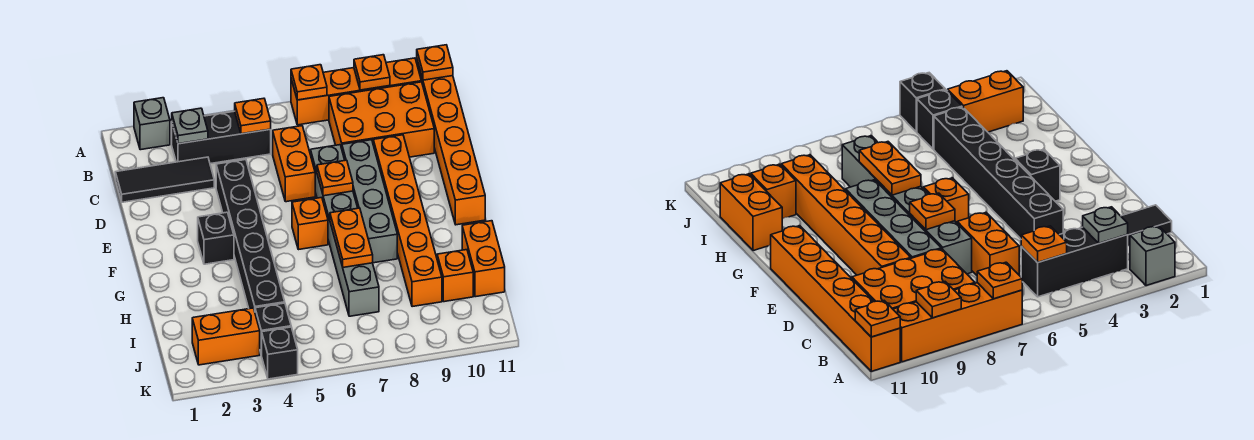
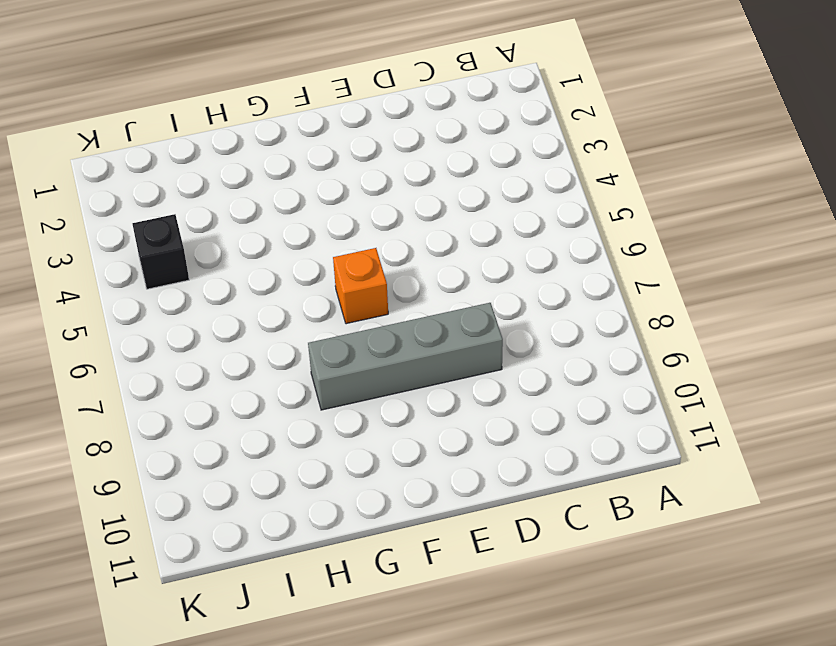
none -> grey brick A2 level 1
none -> orange brick A7:A10 level 1
none -> orange brick A11:F11 level 1

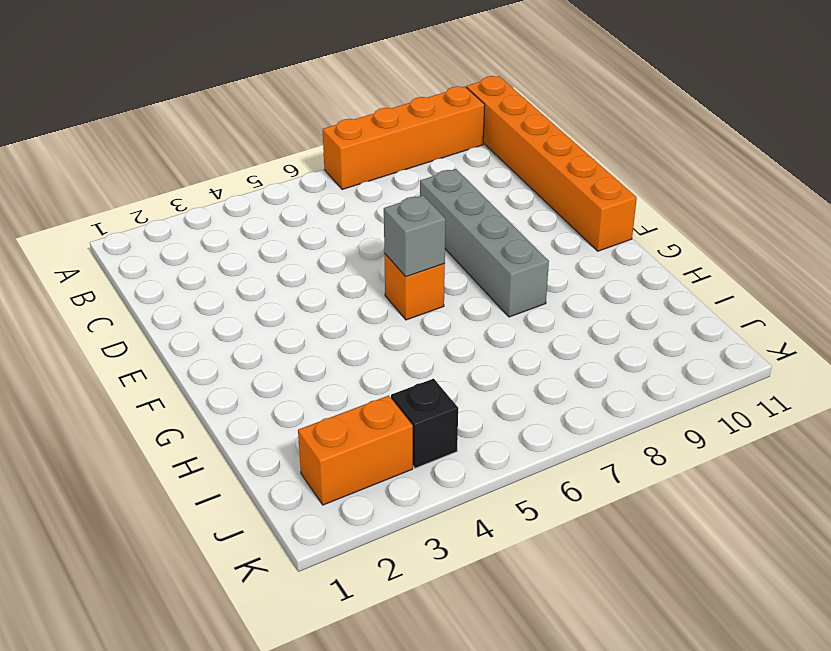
grey brick F6 level 2 -> grey brick A2 level 1
none -> black brick B3:B5 level 1
none -> orange brick B8:C10 level 1
none -> black tile C1:C3 level 1

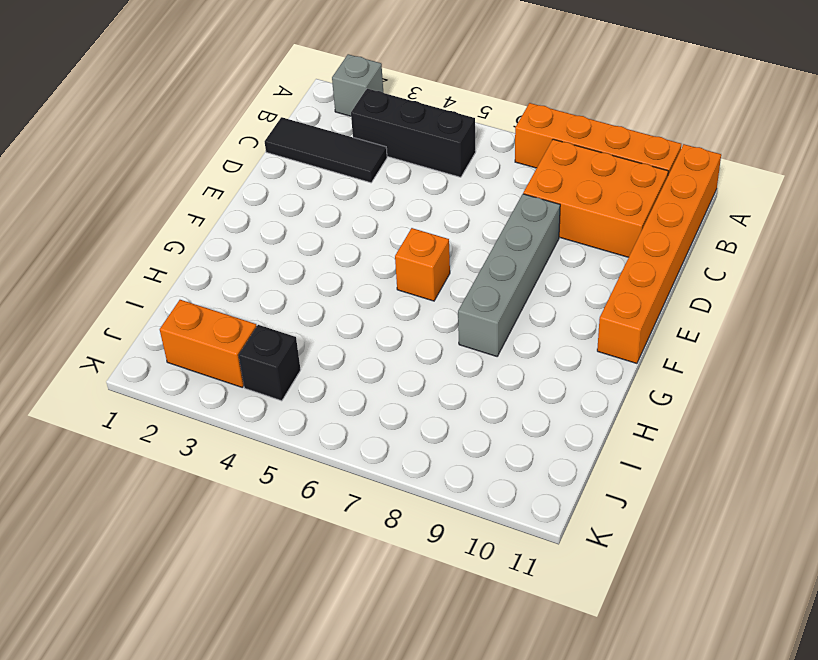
none -> orange brick C6:D6 level 1
none -> black brick D4:I4 level 1
none -> grey brick D7:I7 level 1

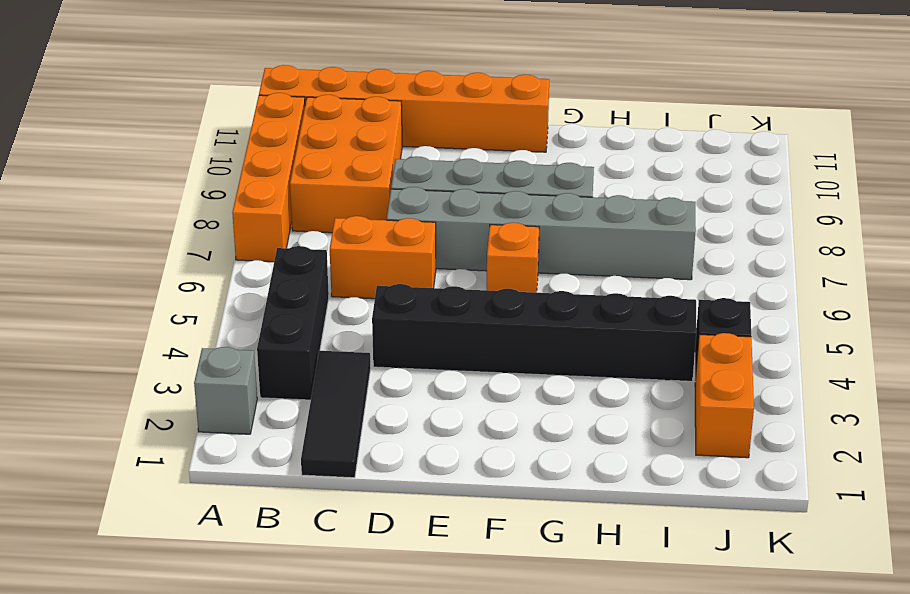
none -> orange brick D9:I9 level 1
none -> black brick F3 level 1
none -> orange brick H11:I11 level 1

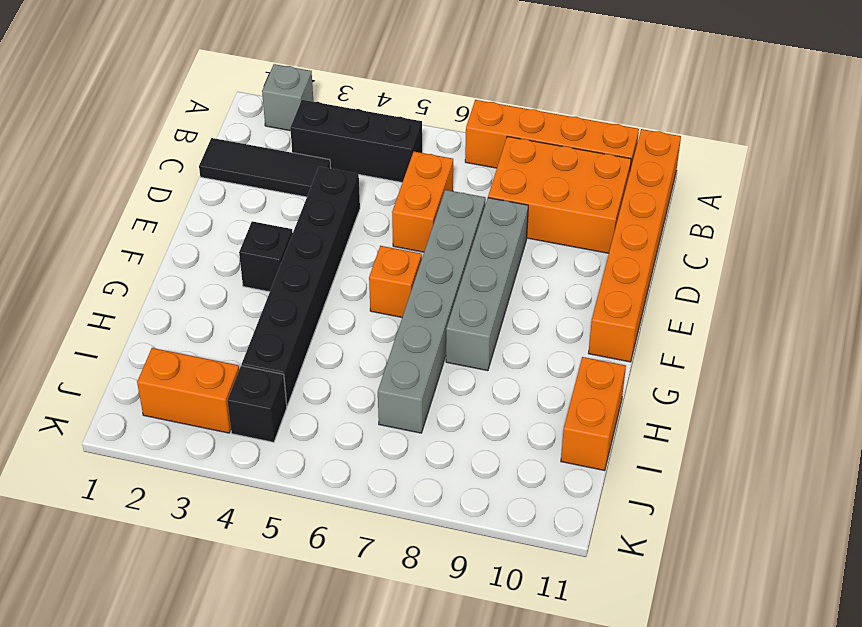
none -> orange brick D9:I9 level 1
none -> orange brick I10 level 1
none -> black brick K4 level 1

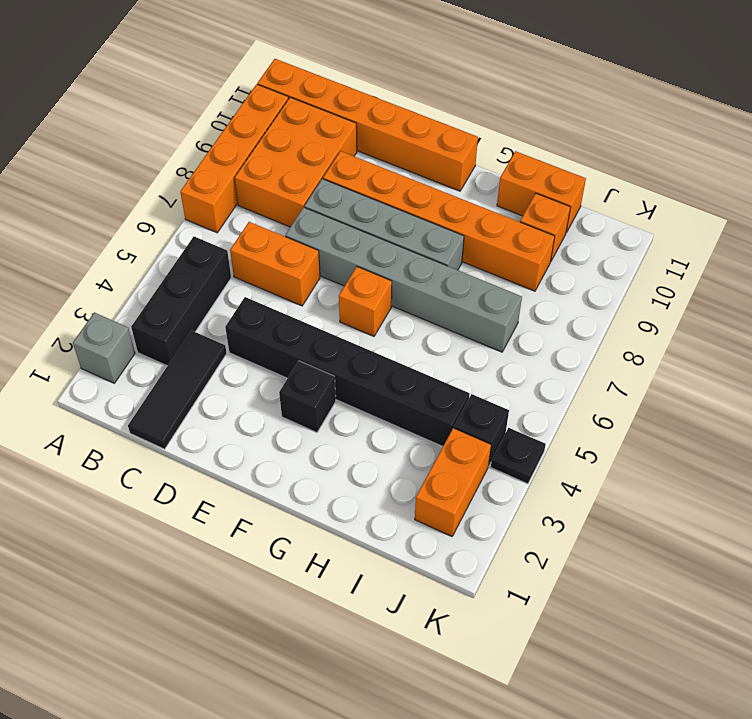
black plate K4 level 1 -> black brick K4 level 1
none -> orange plate A7 level 2
none -> orange plate A9 level 2
none -> orange plate A11 level 2

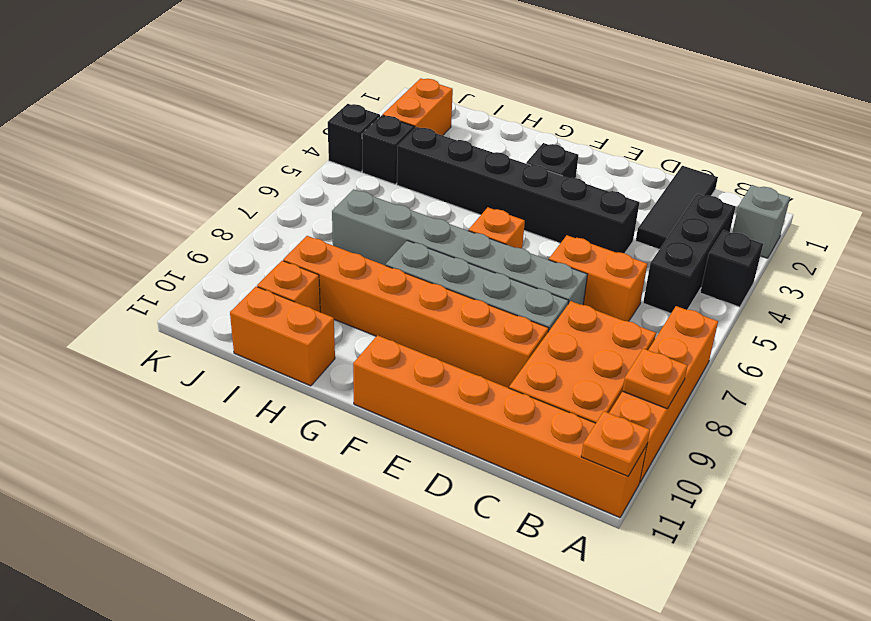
black brick A4 level 1 -> none
none -> orange plate A7 level 2
none -> grey plate B3 level 2
none -> orange plate B5 level 2

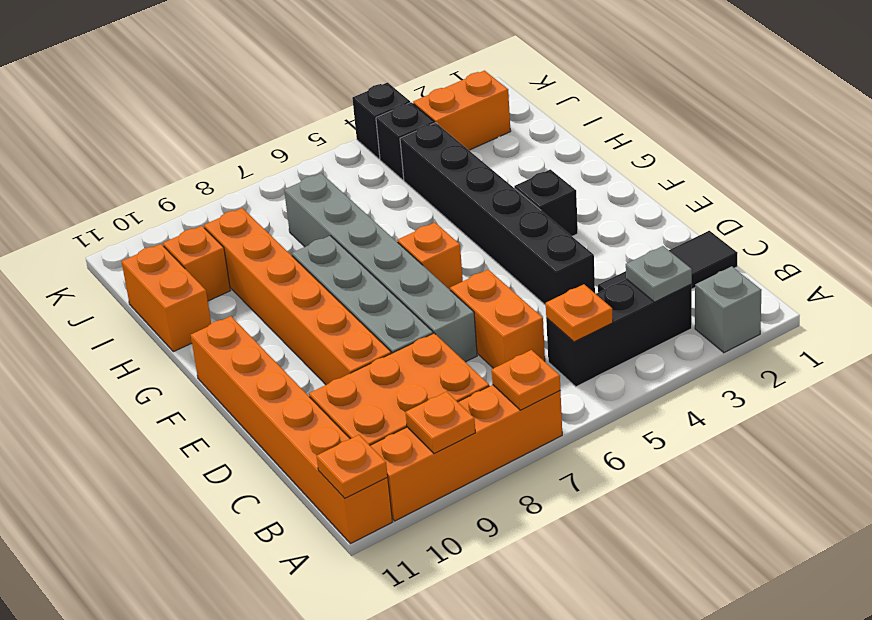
none -> orange plate E7 level 2
none -> orange plate G7:H7 level 2

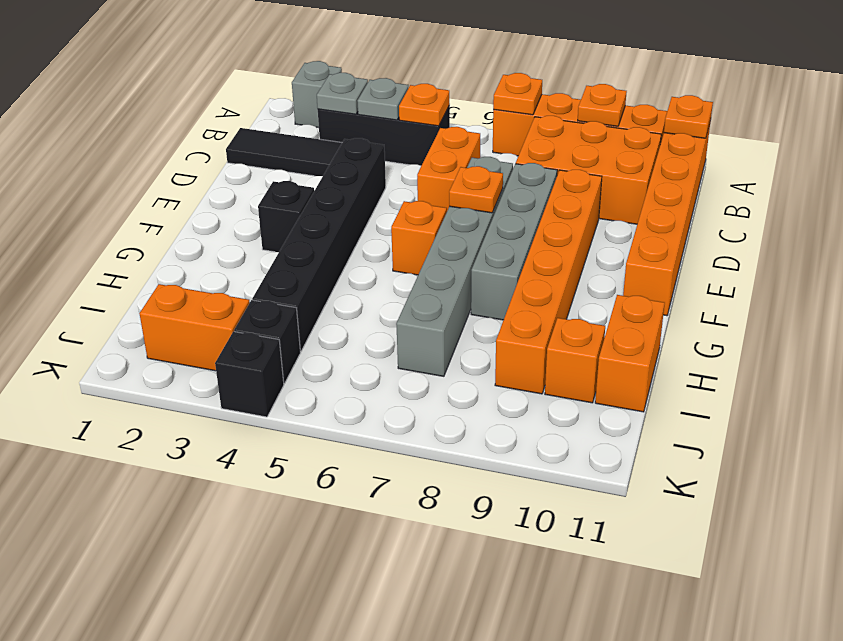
grey plate B4 level 2 -> none
none -> orange plate G7:H7 level 2

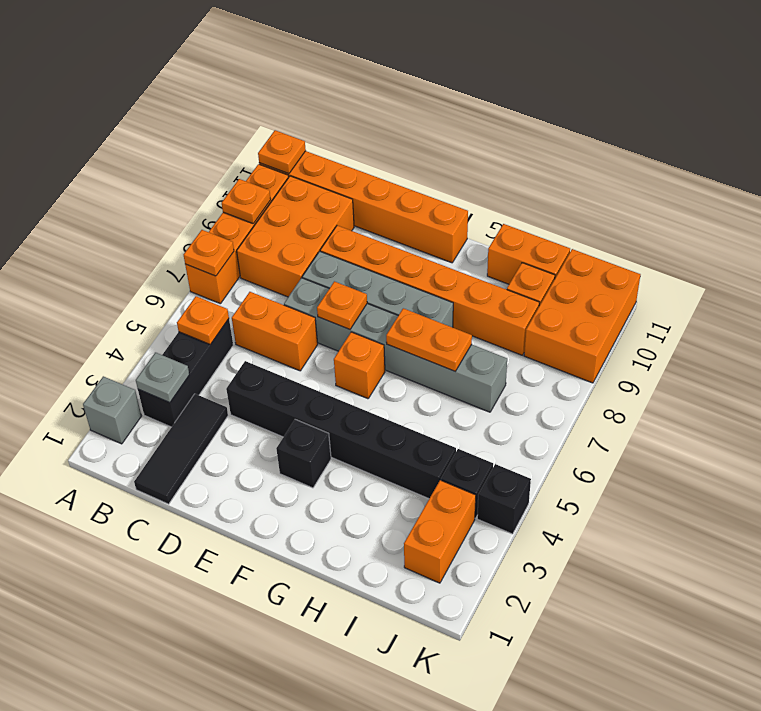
orange brick J9:K11 level 1 -> none

